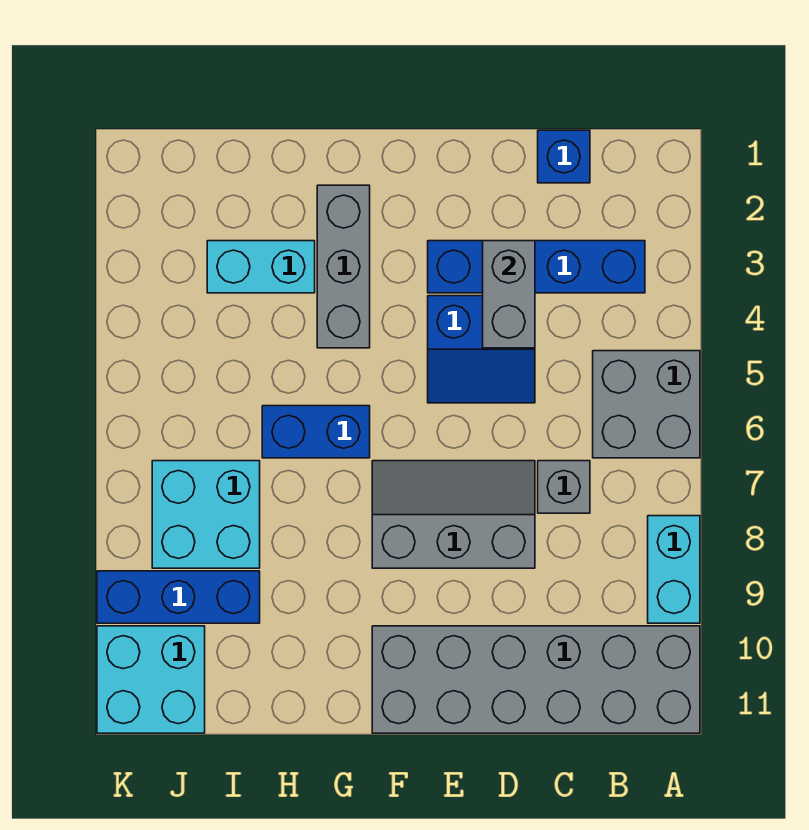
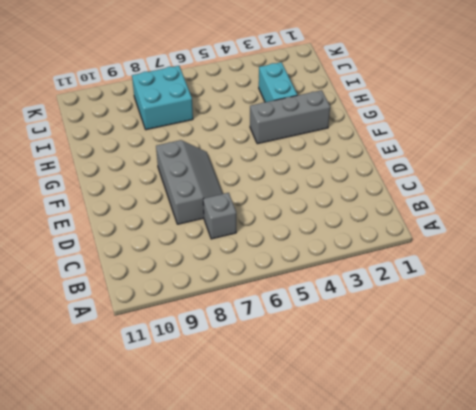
none -> grey brick A5:B6 level 1
none -> cyan brick A8:A9 level 1
none -> grey brick A10:F11 level 1

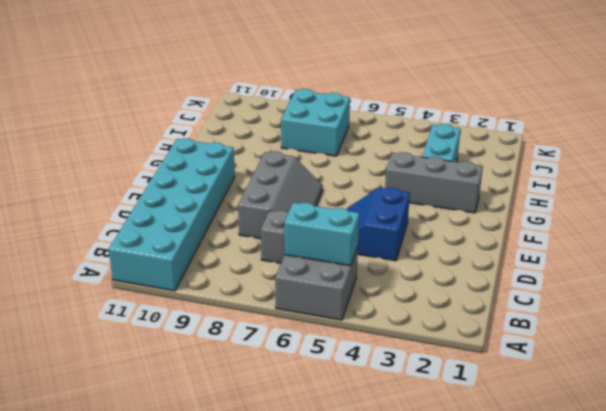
cyan brick A10:F11 level 1 -> grey brick A10:F11 level 1
cyan brick B5:B6 level 2 -> cyan brick A8:A9 level 1
none -> blue brick B3:E3 level 1
none -> blue brick C1 level 1
none -> blue brick G6:H6 level 1

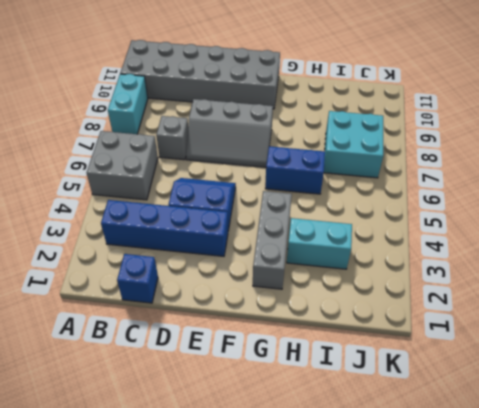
none -> blue brick I9:K9 level 1
none -> cyan brick J10:K11 level 1
none -> grey brick D3:D4 level 2

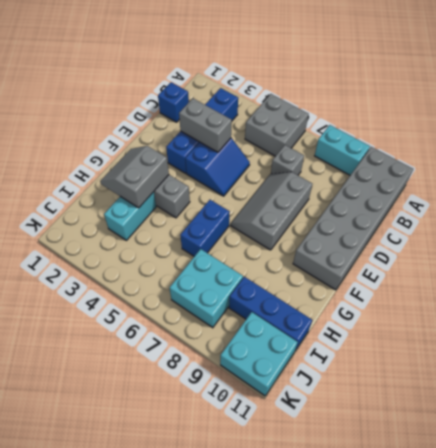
grey slope G2:H3 level 2 top 3 -> none
blue brick I9:I11 level 1 -> blue brick I9:K9 level 1

